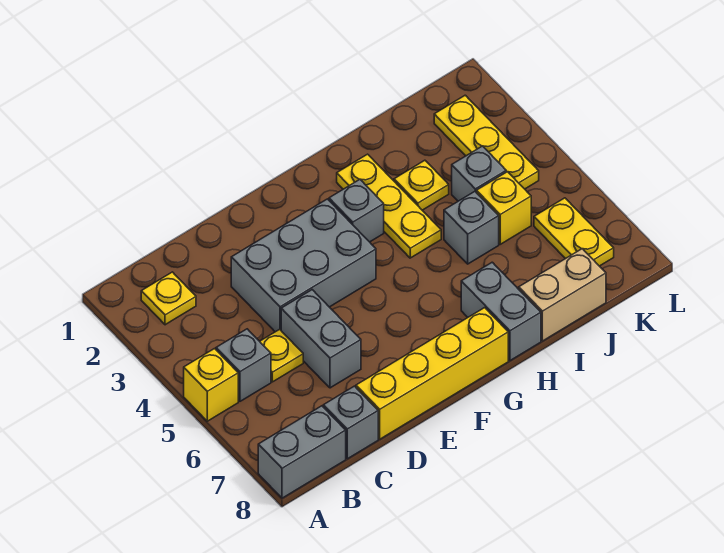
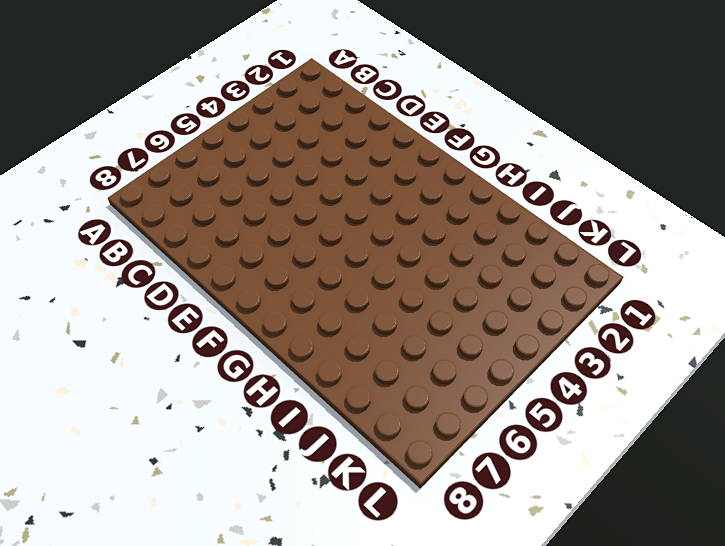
none -> yellow brick A5 level 1
none -> grey brick A8:B8 level 1
none -> yellow plate B2 level 1

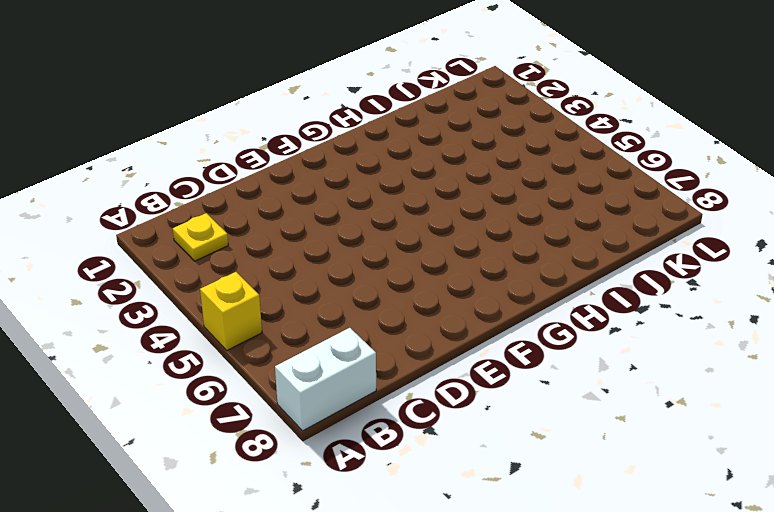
white brick A8:B8 level 1 -> grey brick A8:B8 level 1
none -> grey brick B5 level 1
none -> yellow plate C5 level 1
none -> grey brick C8 level 1

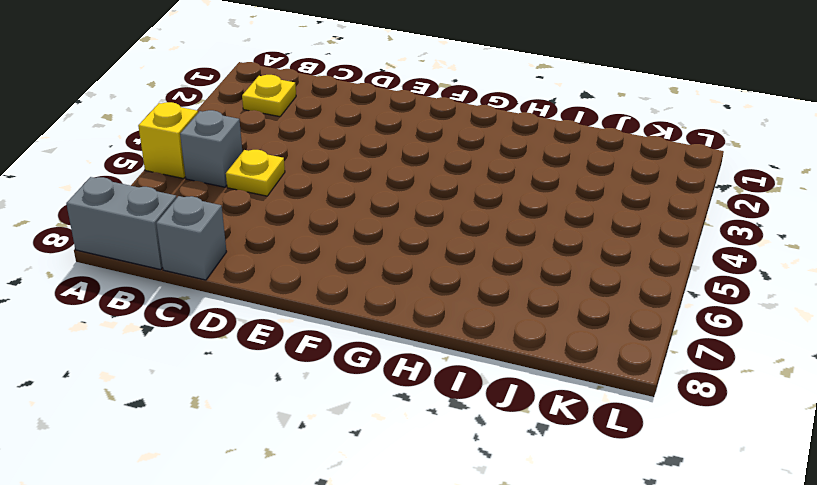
none -> grey brick D3:F4 level 1
none -> grey brick D5:D6 level 1
none -> yellow brick D8:G8 level 1

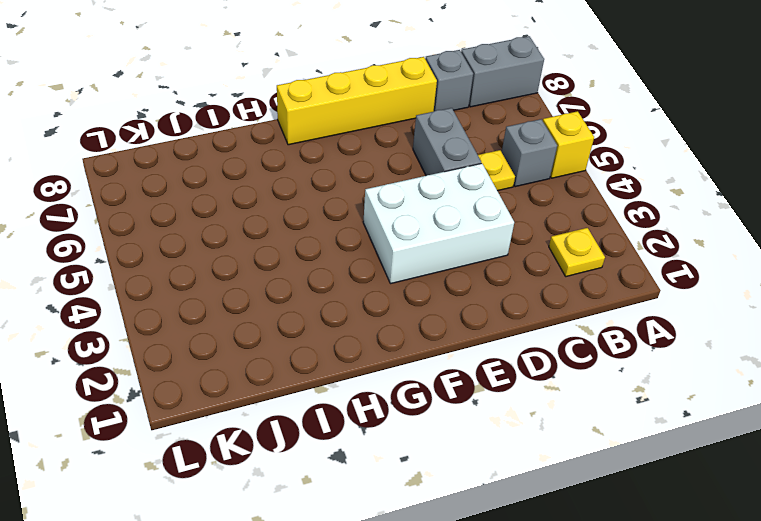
white brick D3:F4 level 1 -> grey brick D3:F4 level 1
none -> grey brick G3 level 1
none -> yellow plate H2:H4 level 1
none -> grey brick H7:H8 level 1

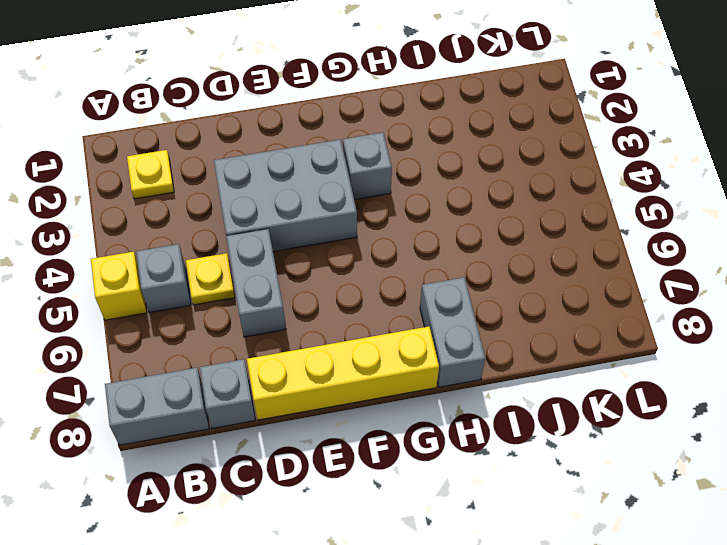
none -> yellow plate H2:H4 level 1
none -> yellow plate I3 level 1
none -> grey brick I5 level 1

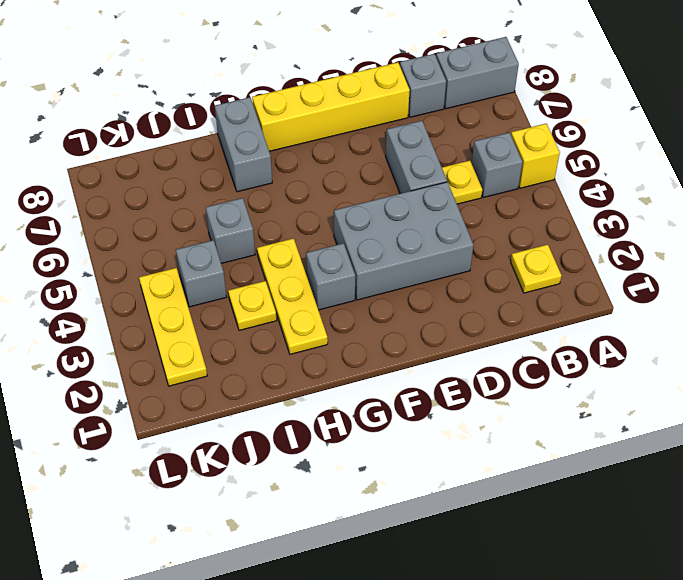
none -> tan brick I8:J8 level 1
none -> yellow brick J5 level 1
none -> yellow plate K6:K7 level 1

